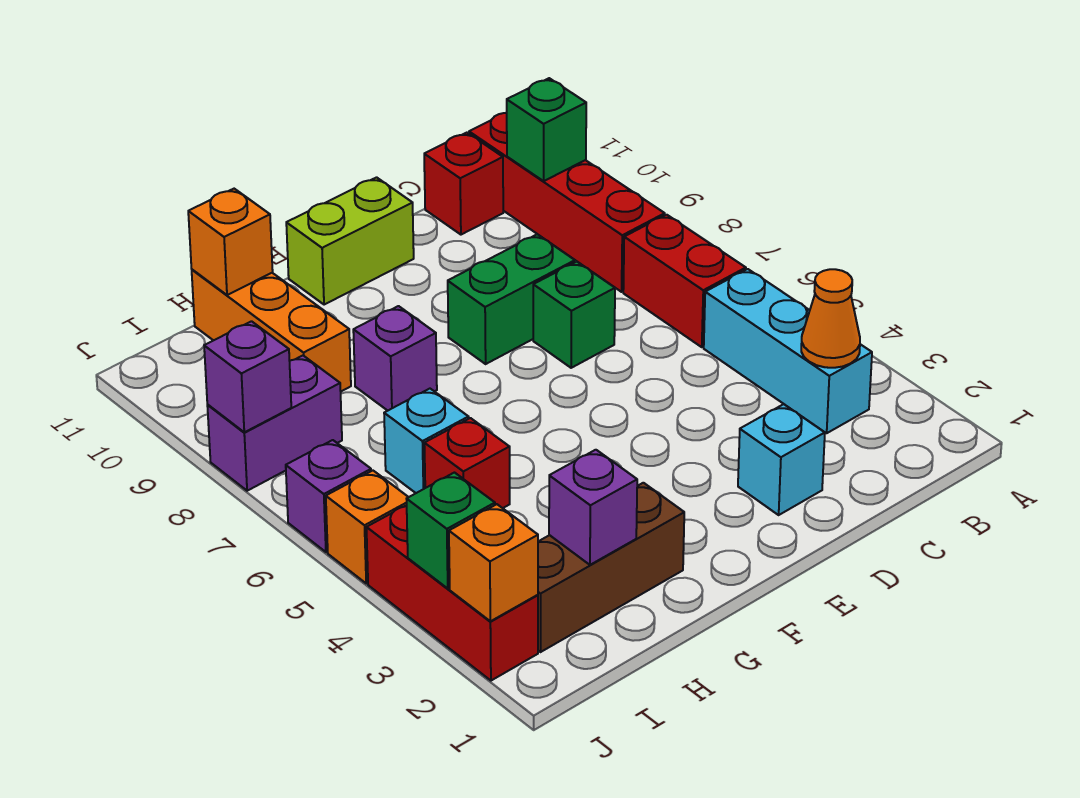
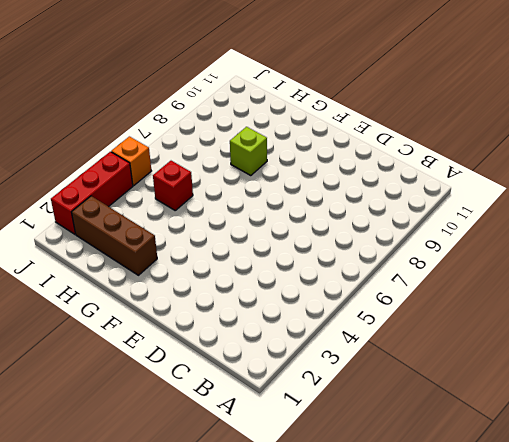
lime brick G8 level 1 -> purple brick G8 level 1
none -> cyan brick B3:B5 level 1
none -> red brick B6:B7 level 1
none -> red brick B8:B11 level 1

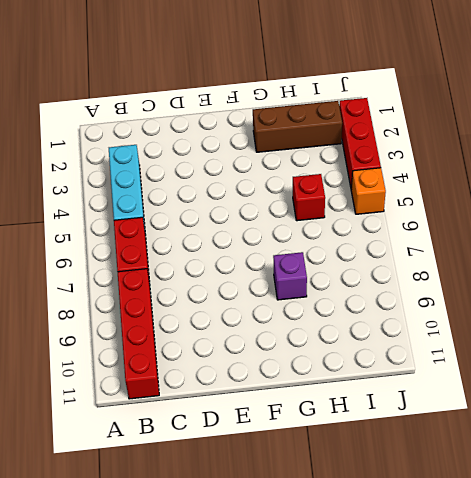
none -> red brick C11 level 1
none -> cyan brick D2 level 1
none -> green brick D7 level 1

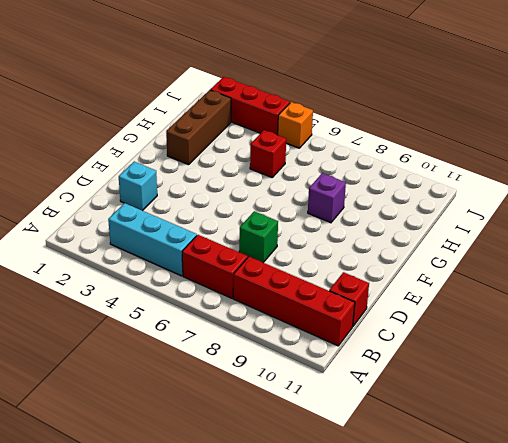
none -> green brick D8:E8 level 1
none -> lime brick E11:F11 level 1
none -> cyan brick H6 level 1

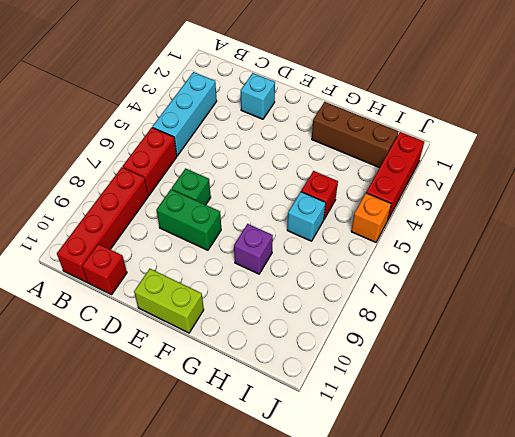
none -> orange brick H9:H11 level 1
none -> purple brick I8:J8 level 1
none -> purple brick J6 level 1

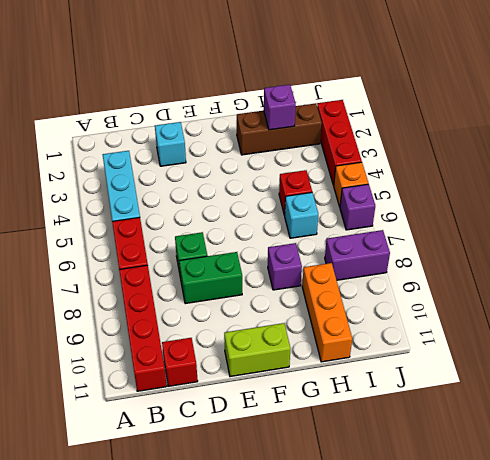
none -> orange cone B3 level 2
none -> green brick B10 level 2
none -> orange brick H11 level 2

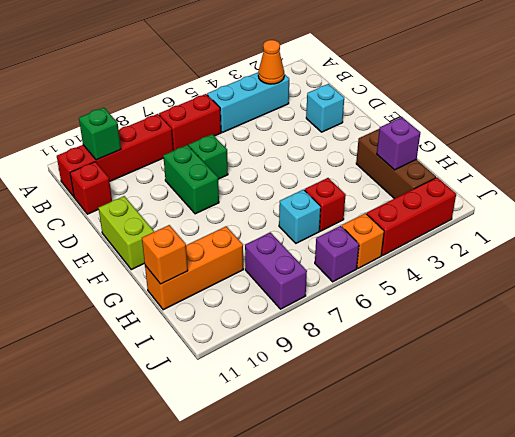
none -> purple brick G8 level 1
none -> orange brick J2 level 2
none -> green brick J3 level 2

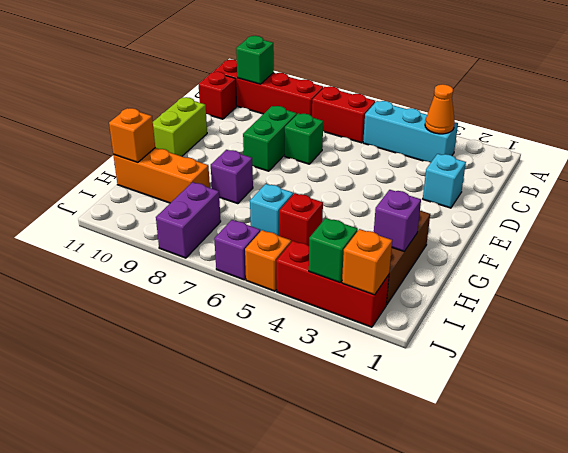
none -> purple brick J8 level 2

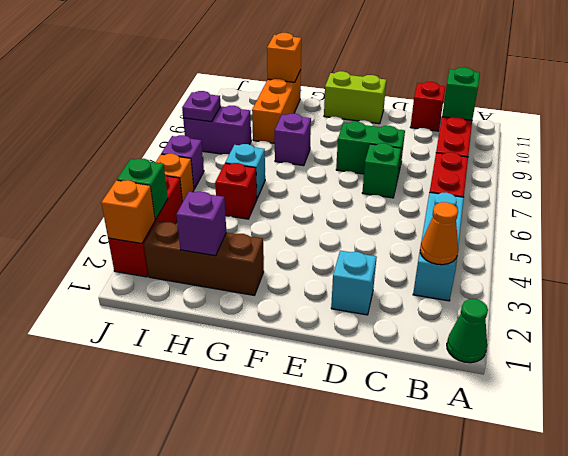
green cone A1 level 1 -> none
purple plate J8 level 2 -> purple brick J8 level 2

